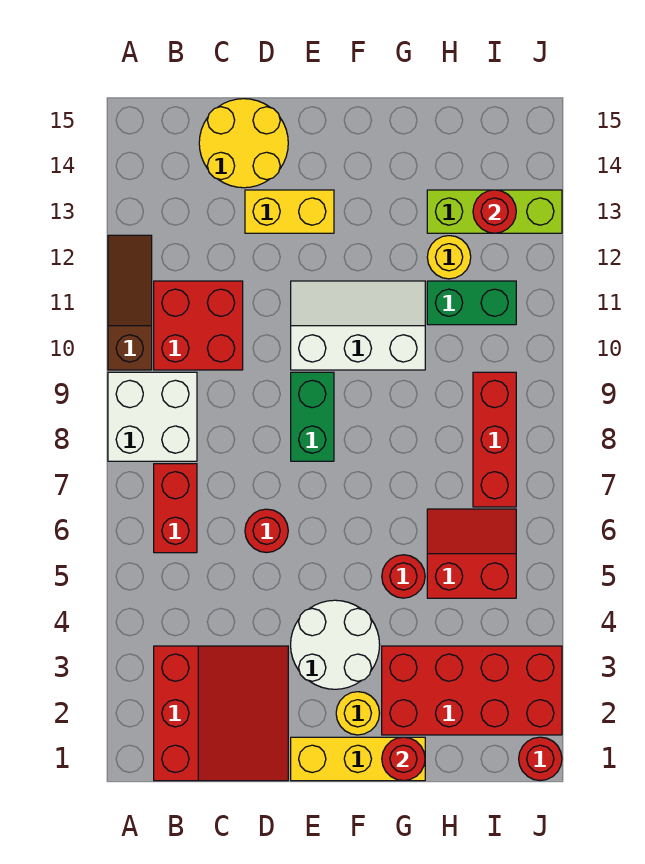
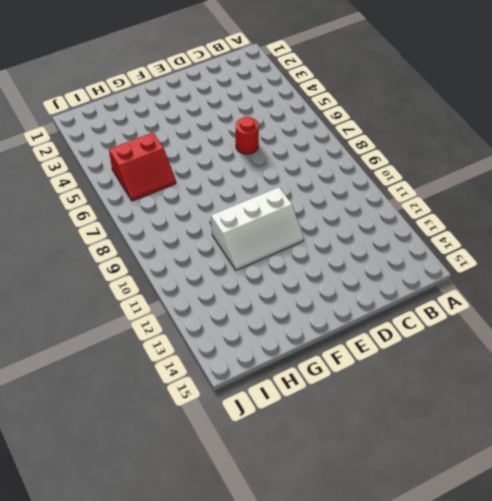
none -> white brick A8:B9 level 1
none -> brown slope A10:A12 level 1 top 10
none -> red slope B1:D3 level 1 top B

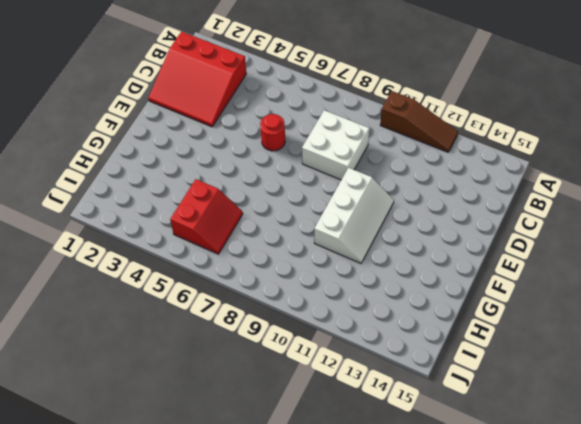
white brick C8:D9 level 1 -> white brick A8:B9 level 1
none -> red brick B6:B7 level 1
none -> red brick B10:C11 level 1
none -> yellow round brick C14:D15 level 1

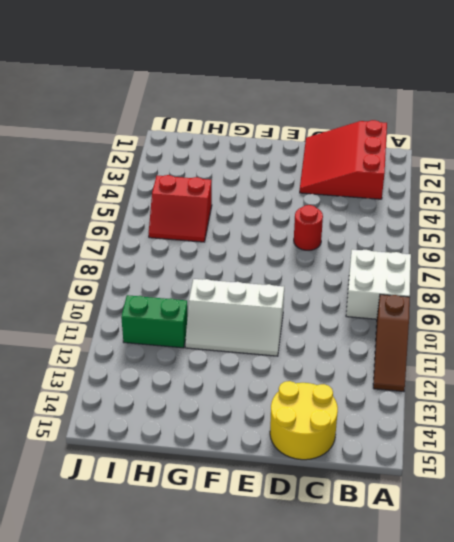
none -> red brick B6:B7 level 1
none -> red brick B10:C11 level 1
none -> yellow brick D13:E13 level 1

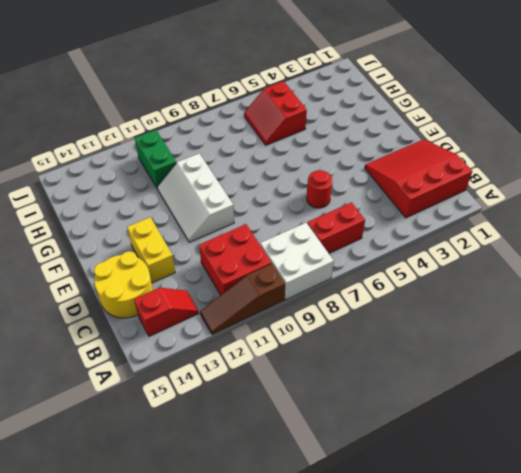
red slope B13:B14 level 1 top 14 -> none
none -> yellow brick E1:G1 level 1
none -> white round brick E3:F4 level 1
none -> green brick E8:E9 level 1

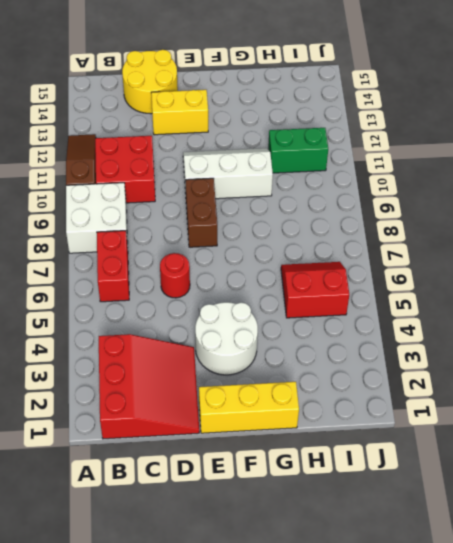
brown brick E8:E9 level 1 -> green brick E8:E9 level 1
none -> yellow round brick F2 level 1
none -> red brick G2:J3 level 1
none -> red round brick G5 level 1

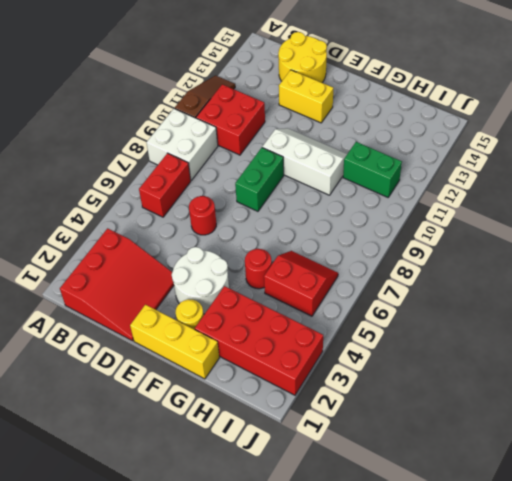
none -> yellow round brick H12 level 1
none -> lime brick H13:J13 level 1
none -> red brick I7:I9 level 1

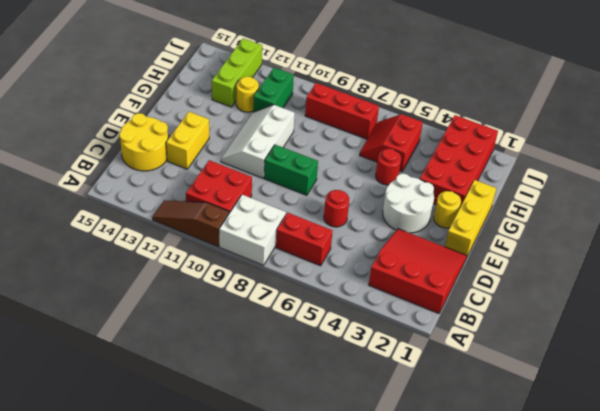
none -> red round brick J1 level 1
none -> red round brick G1 level 2
none -> red round brick I13 level 2

